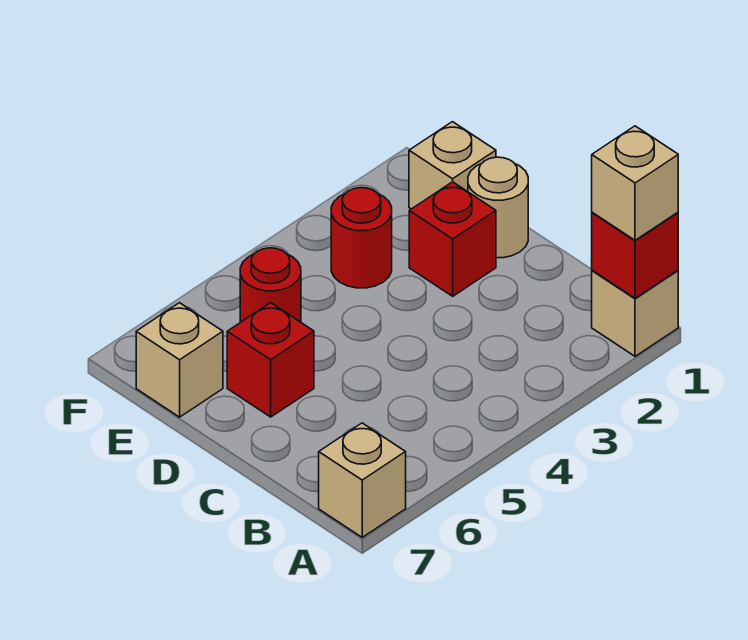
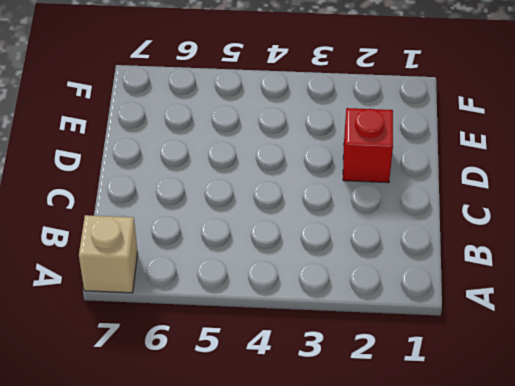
none -> tan brick A1 level 1
none -> tan round brick D1 level 1

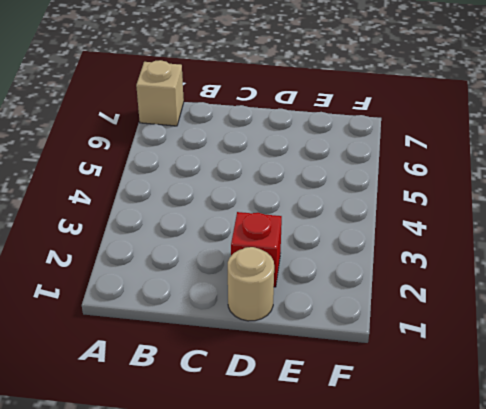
none -> tan brick A1 level 1
none -> red brick D6 level 1

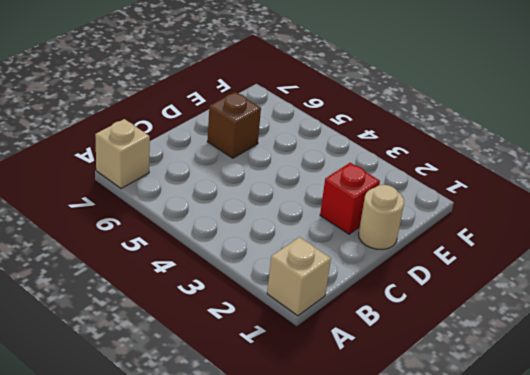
brown brick D6 level 1 -> red brick D6 level 1
none -> tan brick E1 level 1
none -> red round brick E3 level 1

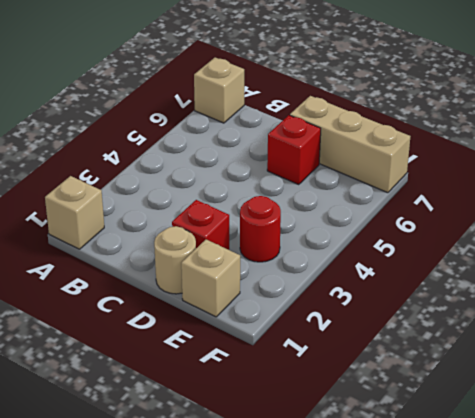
tan brick D7:F7 level 1 -> tan brick E7 level 1
none -> red round brick E5 level 1
none -> red brick A1 level 2

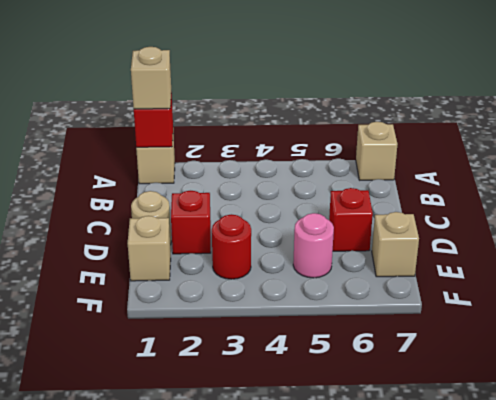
pink round brick E5 level 1 -> red round brick E5 level 1

